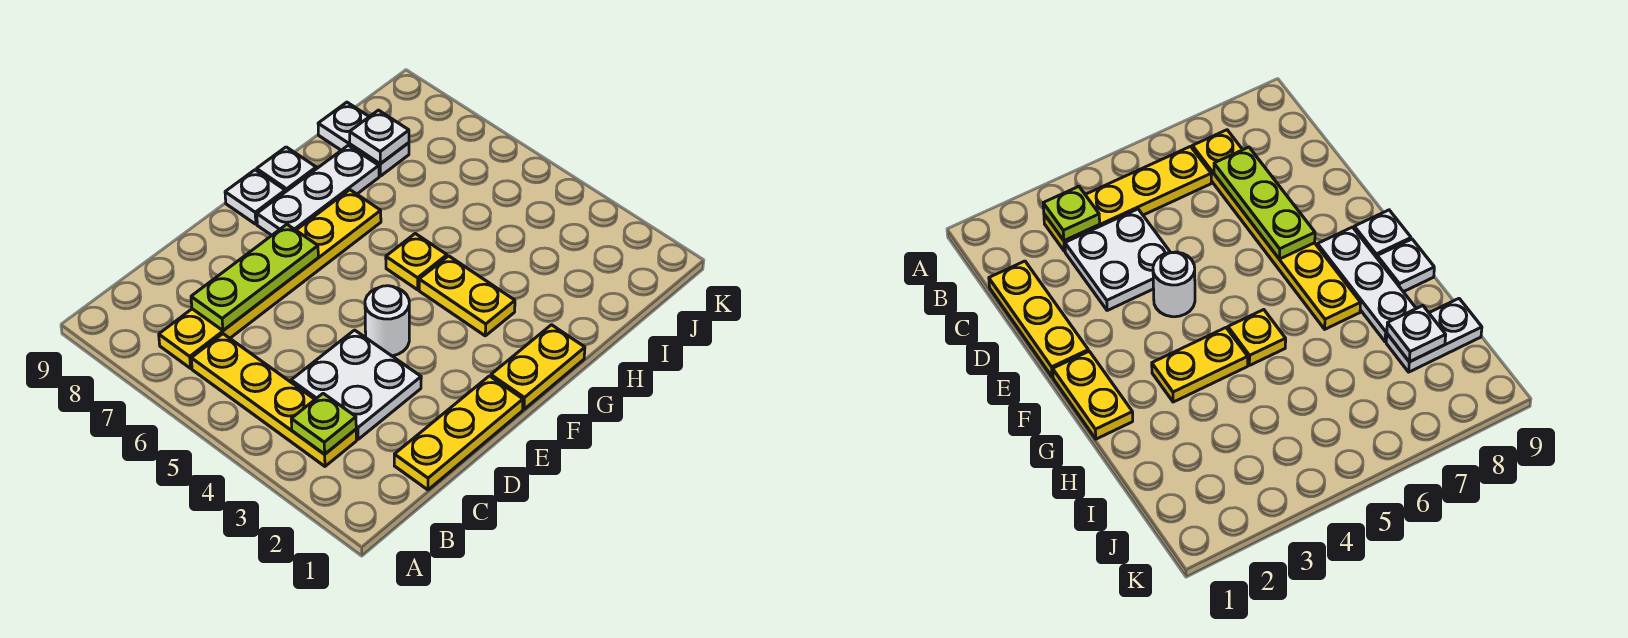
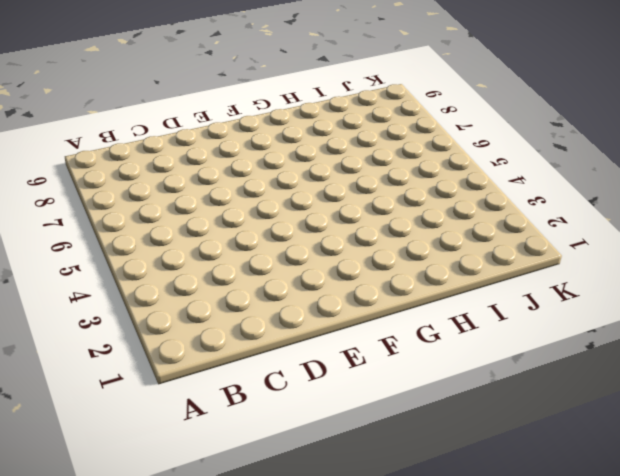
none -> yellow plate B3:B6 level 1
none -> yellow plate B7:G7 level 1
none -> yellow plate C1:E1 level 1

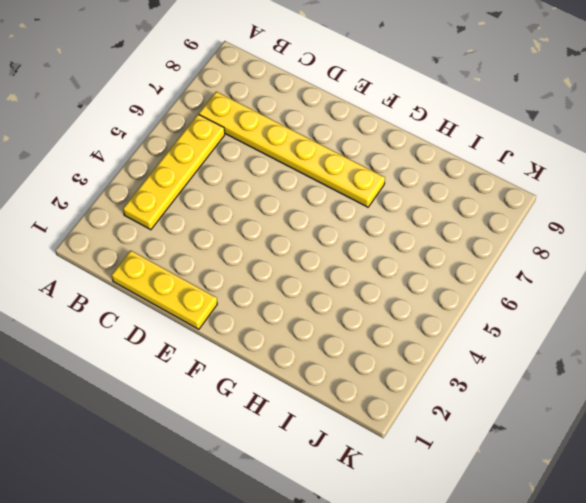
none -> white plate C3:D4 level 1
none -> white round brick E4 level 1
none -> yellow plate F1:G1 level 1

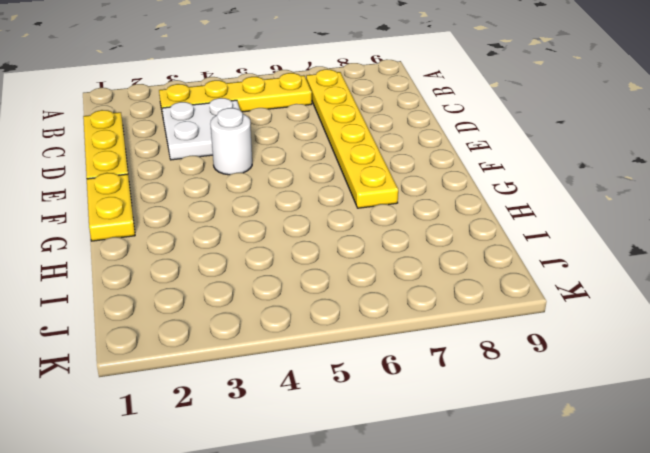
none -> white plate F8:H8 level 1
none -> white plate F9 level 1
none -> yellow plate G3:G4 level 1

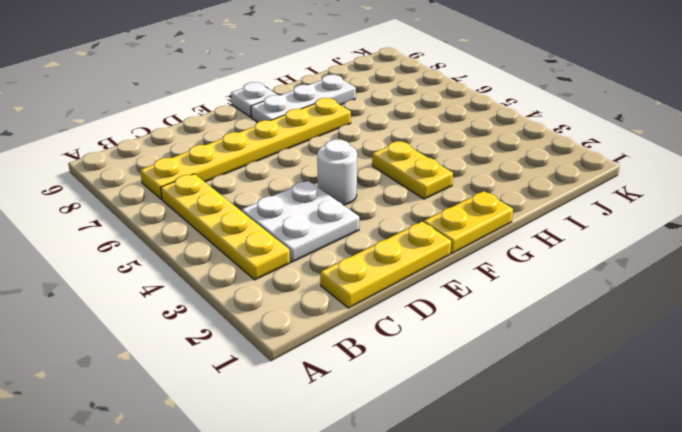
none -> yellow plate G5 level 1
none -> white plate G9 level 1
none -> white plate I8:I9 level 1

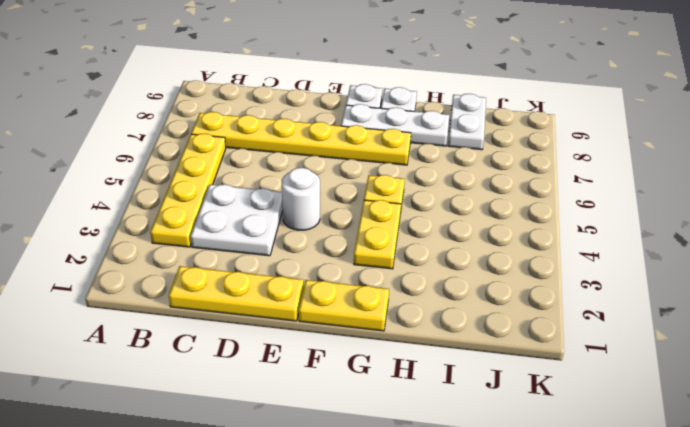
none -> lime plate B3 level 2
none -> lime plate C7:E7 level 2
none -> white plate I8 level 2

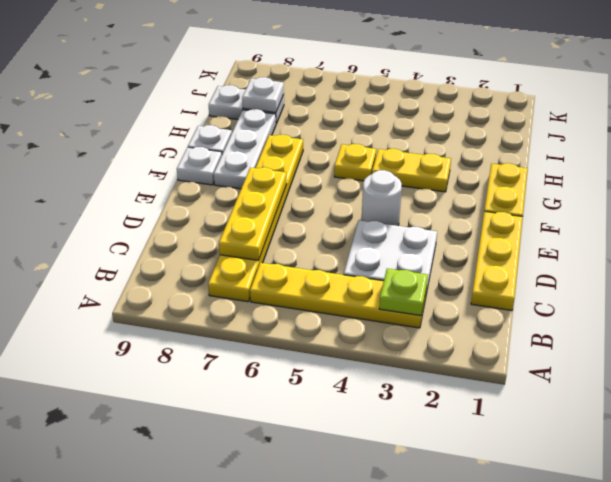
yellow plate C7:E7 level 2 -> lime plate C7:E7 level 2

